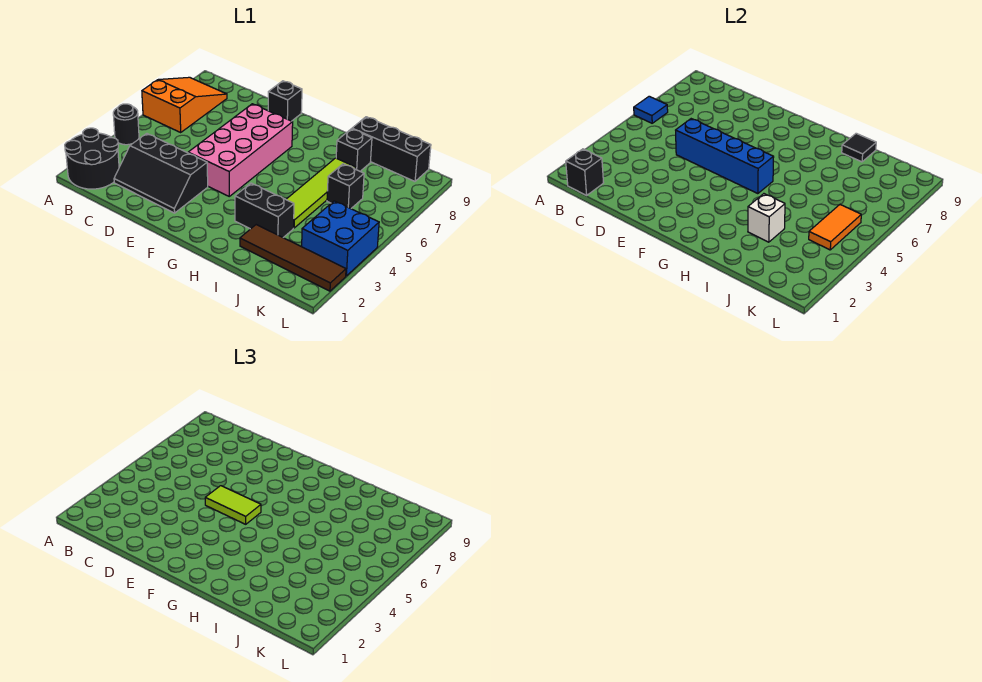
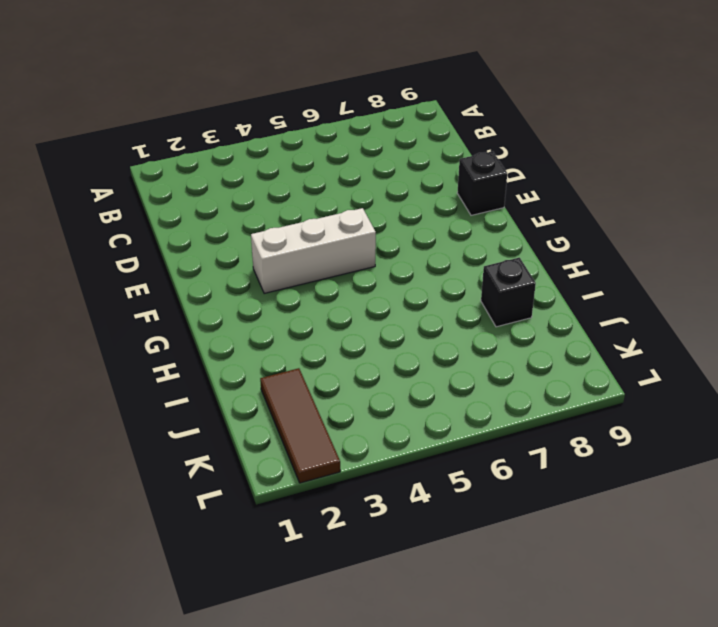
white brick F3:F5 level 1 -> pink brick E4:F7 level 1
brown tile J2:L2 level 1 -> brown tile I2:L2 level 1
none -> black round brick A1:B2 level 1
none -> black round brick A4 level 1
none -> orange slope A6:B8 level 1 top 6

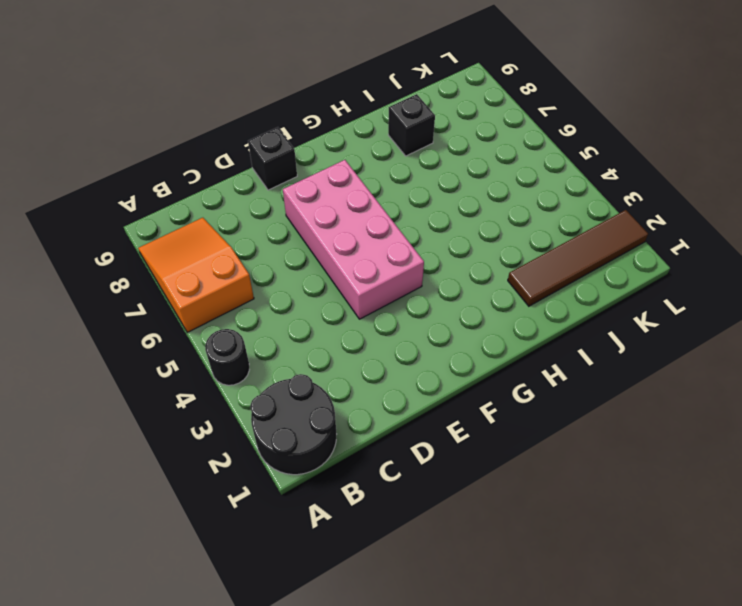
none -> black slope C2:E3 level 1 top 3
none -> black brick H3:I3 level 1
none -> lime tile I4:I7 level 1

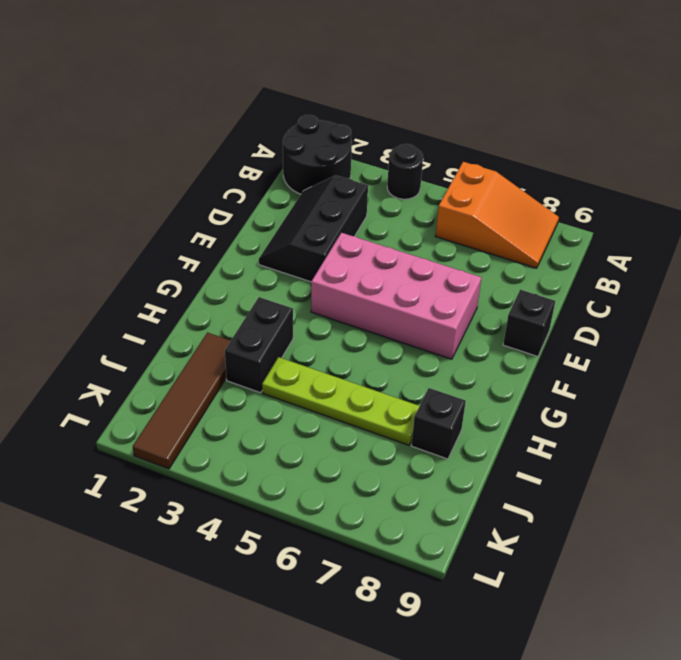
lime plate I4:I7 level 1 -> lime tile I4:I7 level 1
none -> black brick I9:K9 level 1
none -> black brick J6 level 1
none -> blue brick K3:L4 level 1

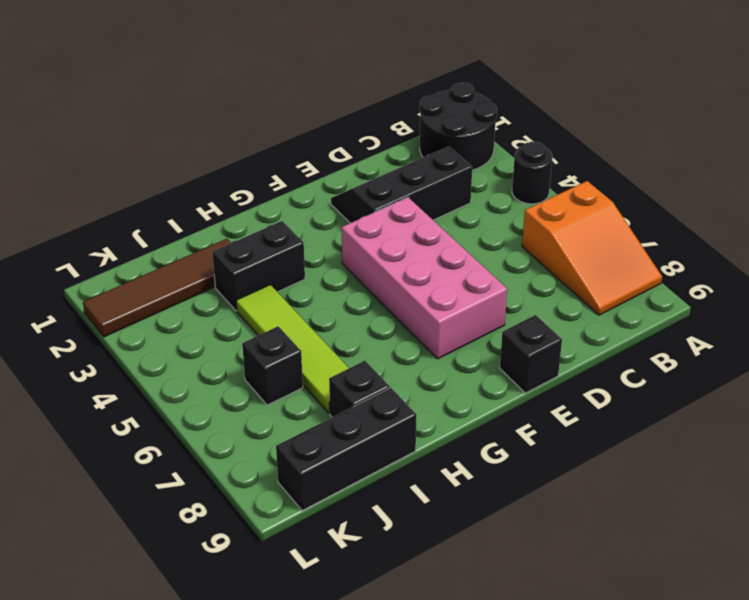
none -> blue brick K3:L4 level 1
none -> blue tile A6 level 2
none -> black brick B1 level 2

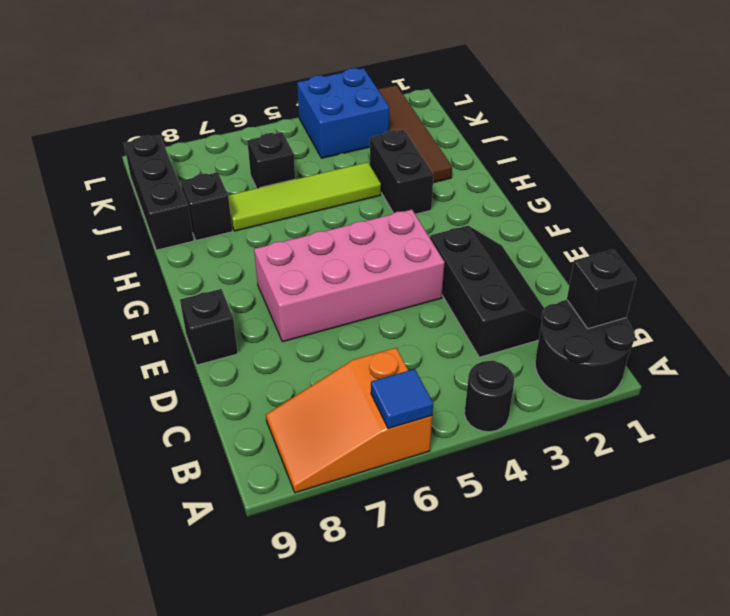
none -> blue brick D5:G5 level 2
none -> white brick I3 level 2
none -> black tile I9 level 2

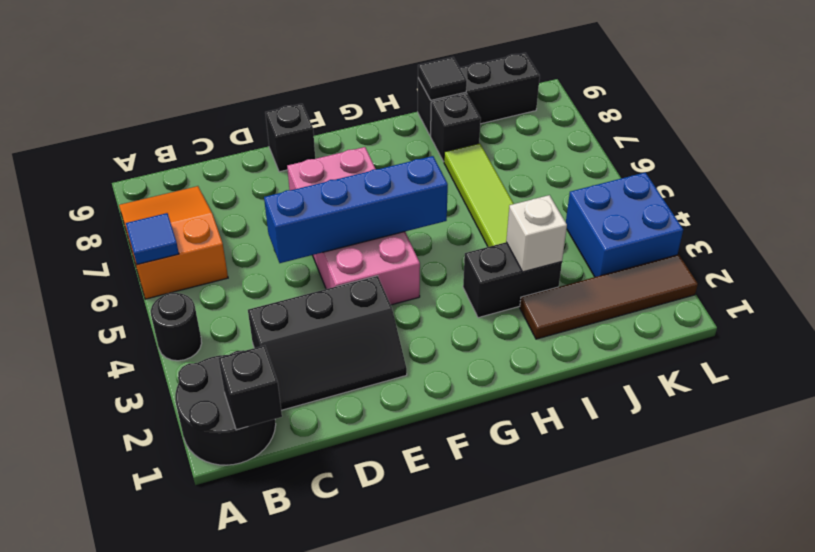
none -> black brick J6 level 1
none -> orange tile K4:K5 level 2
none -> lime tile E5:F5 level 3

